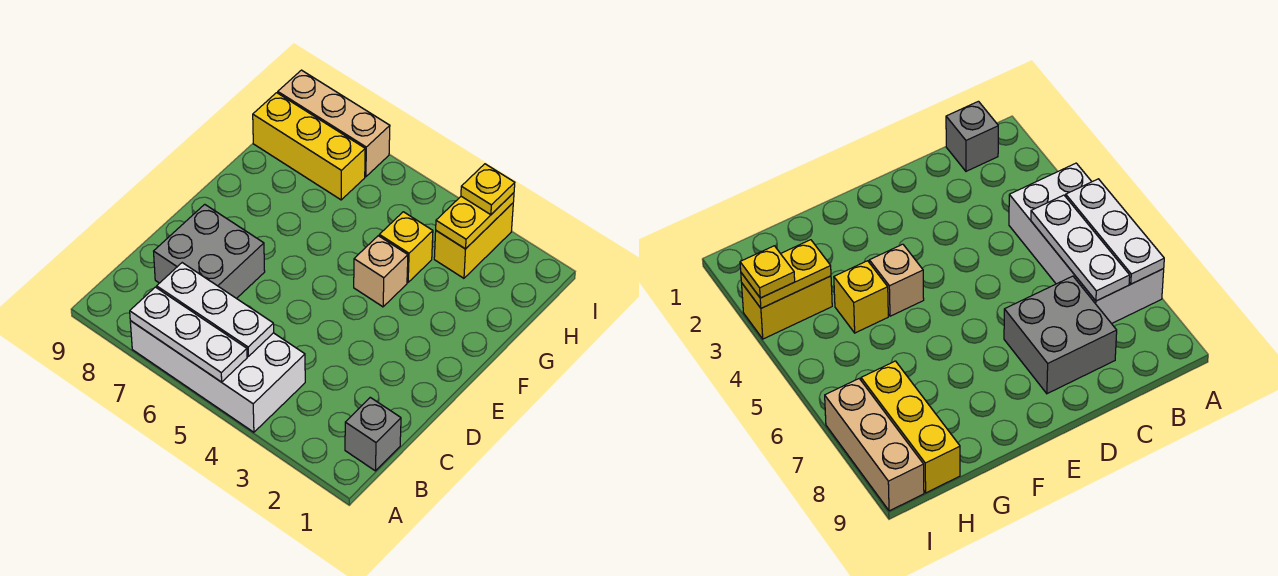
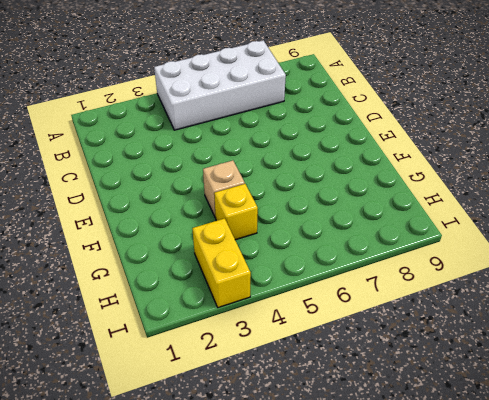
none -> grey brick B1 level 1
none -> grey brick C7:D8 level 1
none -> yellow brick H7:H9 level 1

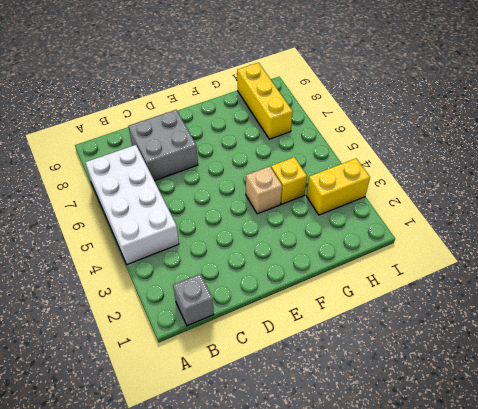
none -> tan brick I7:I9 level 1
none -> white plate A5:A7 level 2
none -> white plate B5:B7 level 2

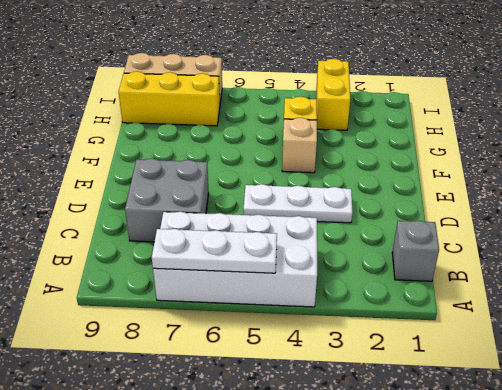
white plate D3:D5 level 1 -> white plate B5:B7 level 2
none -> yellow plate H3:I3 level 2
none -> yellow plate I3 level 3

